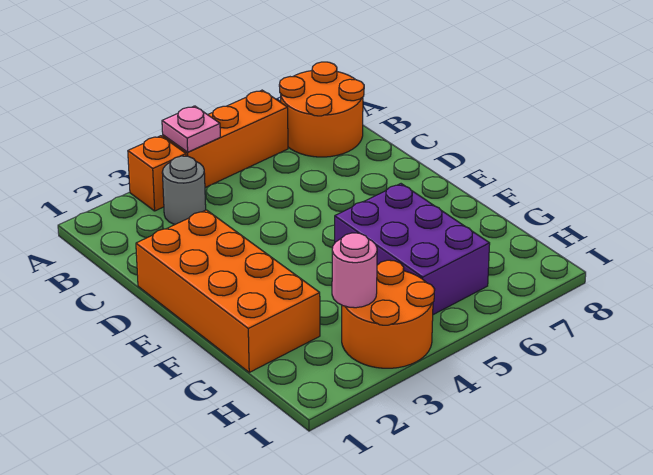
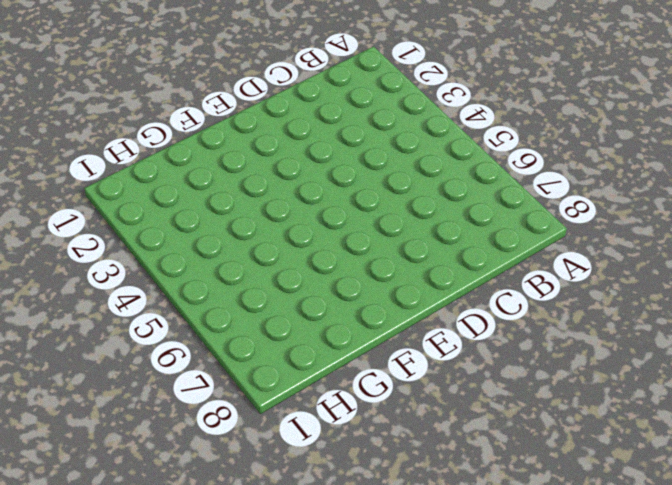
none -> orange brick A3 level 1
none -> orange brick A4:A6 level 1

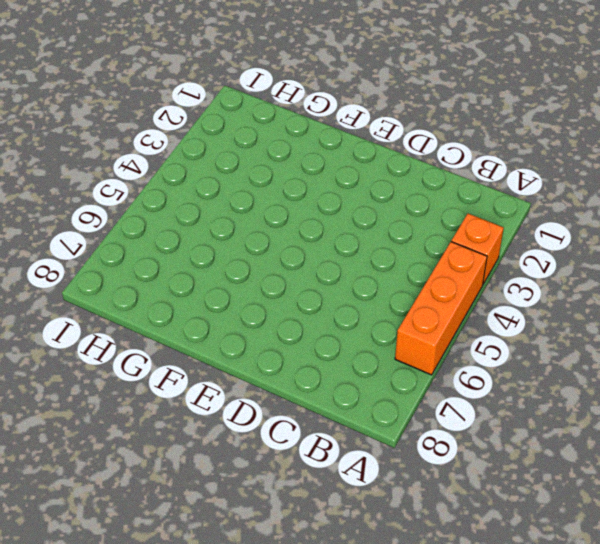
none -> orange round brick A7:B8 level 1
none -> grey round brick B3 level 1

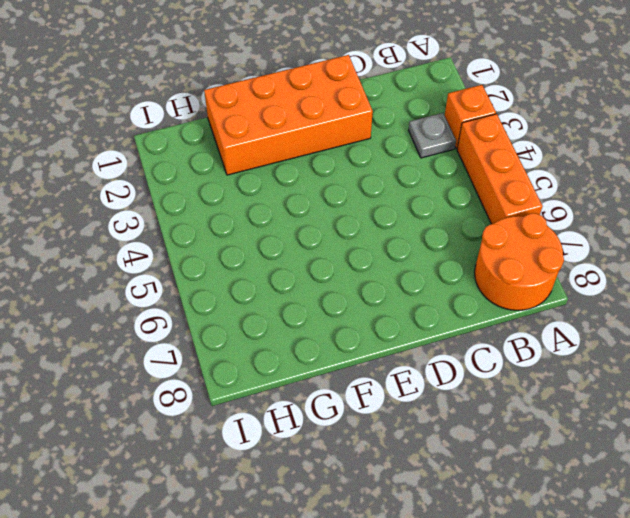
grey plate B3 level 1 -> grey round brick B3 level 1
none -> purple brick F5:H6 level 1
none -> orange round brick H3:I4 level 1

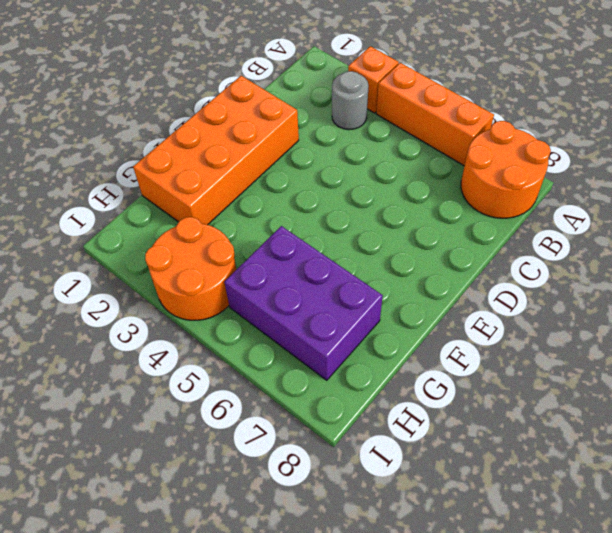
purple brick G5:H7 level 1 -> purple brick F5:H6 level 1
none -> pink plate A4 level 2
none -> pink round brick H3 level 2

